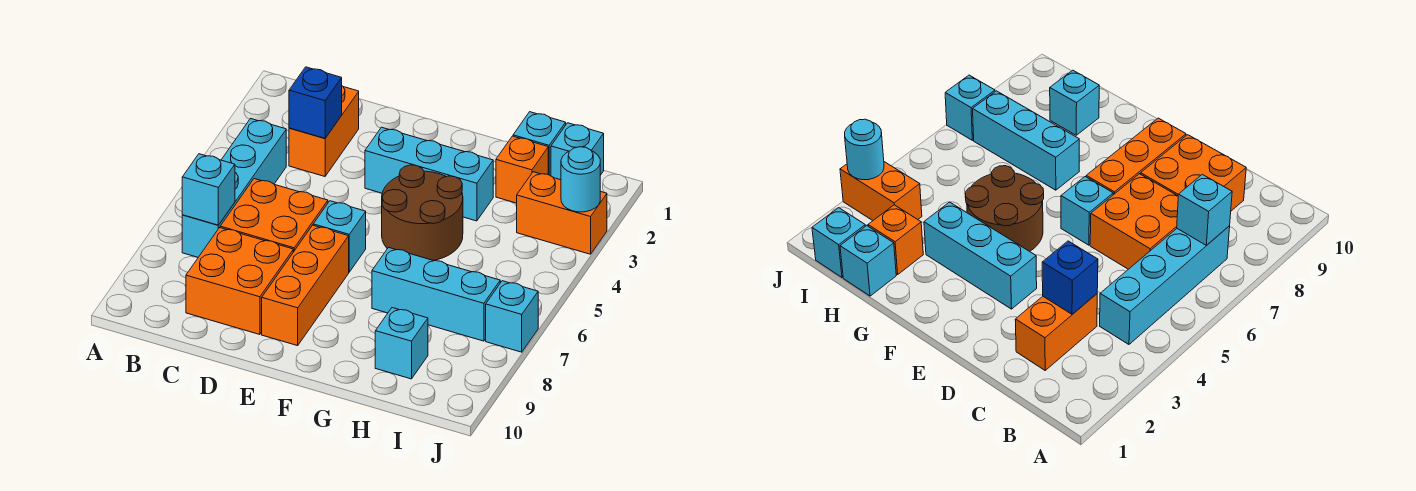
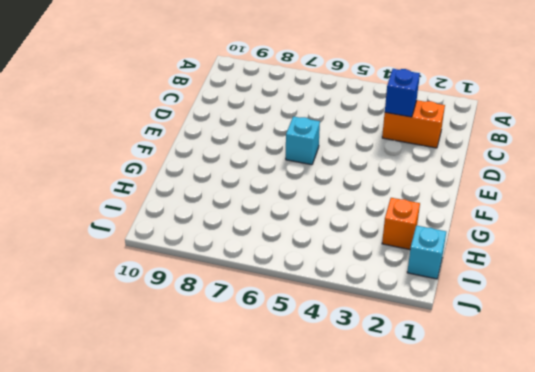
none -> cyan brick B4:B7 level 1
none -> orange brick C6:D7 level 1
none -> orange brick C8:D9 level 1

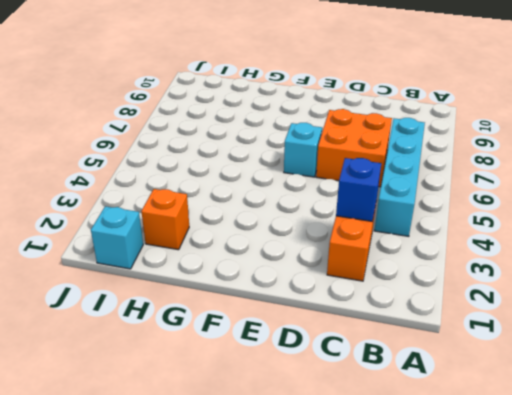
none -> orange brick C8:D9 level 1
none -> cyan brick E3:G3 level 1
none -> orange brick E7:E9 level 1

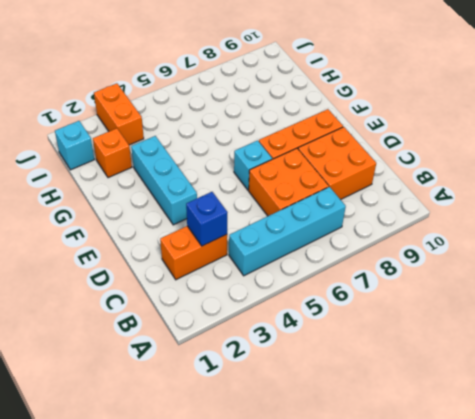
none -> brown round brick F4:G5 level 1
none -> cyan brick G7:I7 level 1
none -> cyan brick H1 level 1

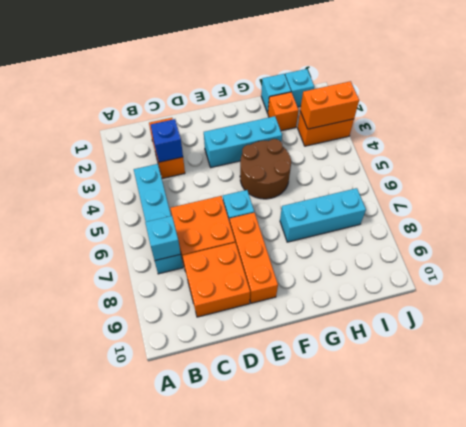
orange brick I3:J3 level 2 -> cyan round brick J3 level 2
none -> cyan brick H9 level 1
none -> cyan brick J7 level 1

